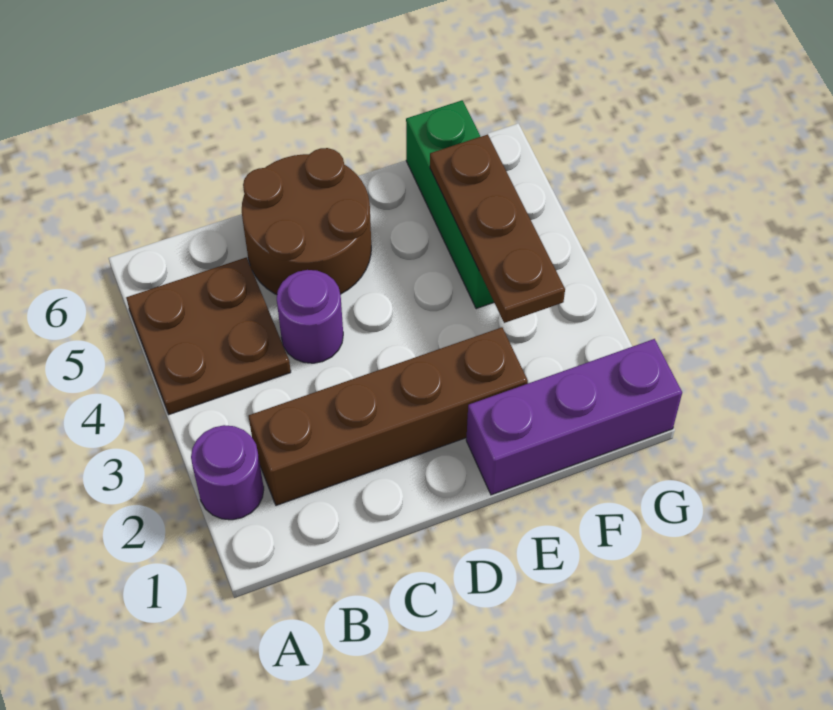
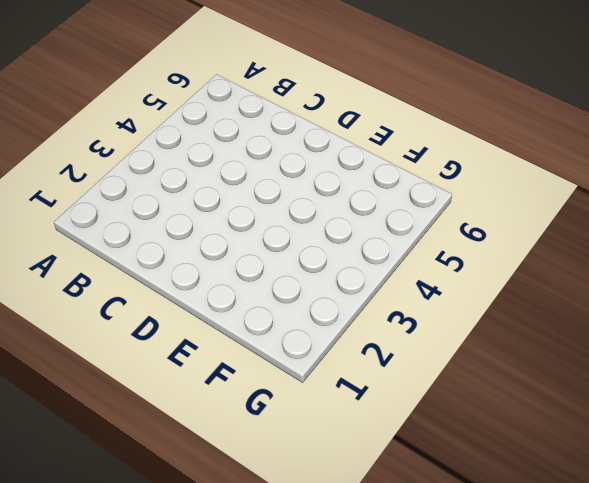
none -> purple round brick A2 level 1
none -> brown plate A4:B5 level 1

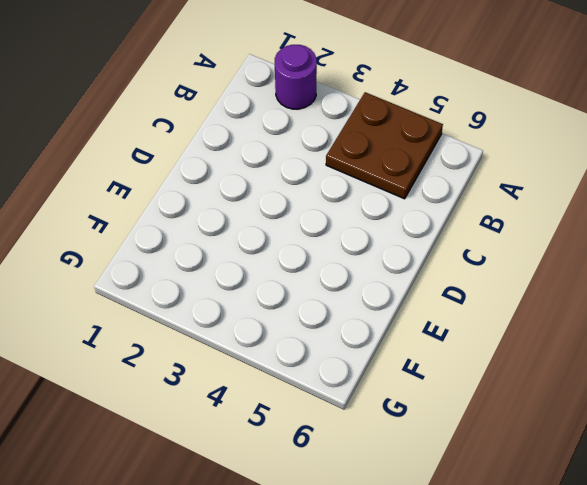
none -> brown brick B2:E2 level 1
none -> purple round brick C4 level 1

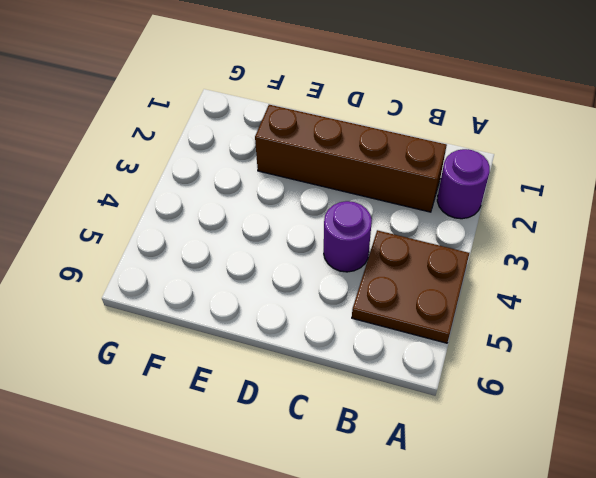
none -> brown round brick C5:D6 level 1
none -> purple brick E1:G1 level 1

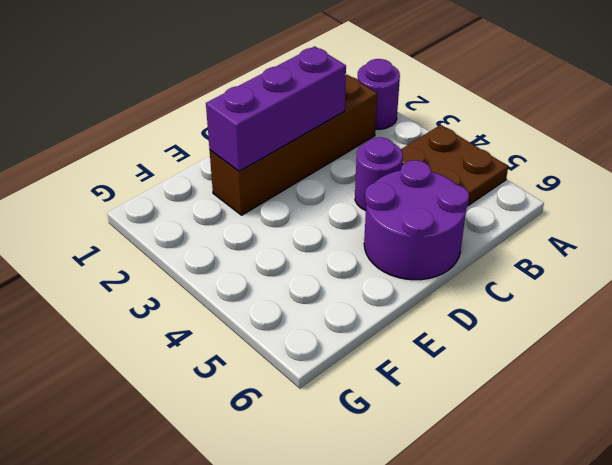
purple brick C2:E2 level 2 -> purple brick E1:G1 level 1
purple round brick C5:D6 level 1 -> brown round brick C5:D6 level 1
none -> green brick F4:F6 level 1
none -> brown plate F3:F5 level 2

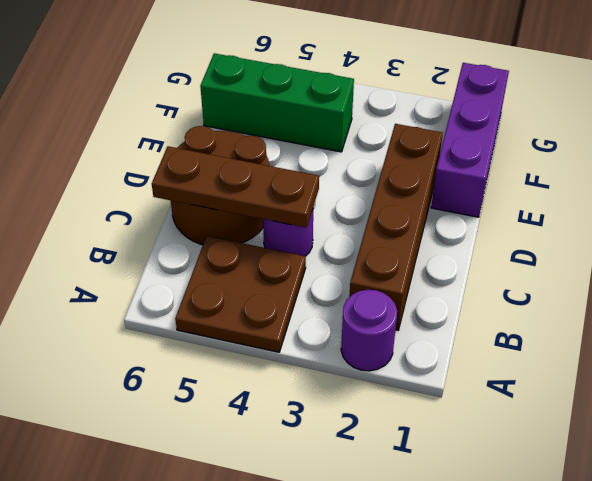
brown plate C4:C6 level 2 -> brown plate F3:F5 level 2

